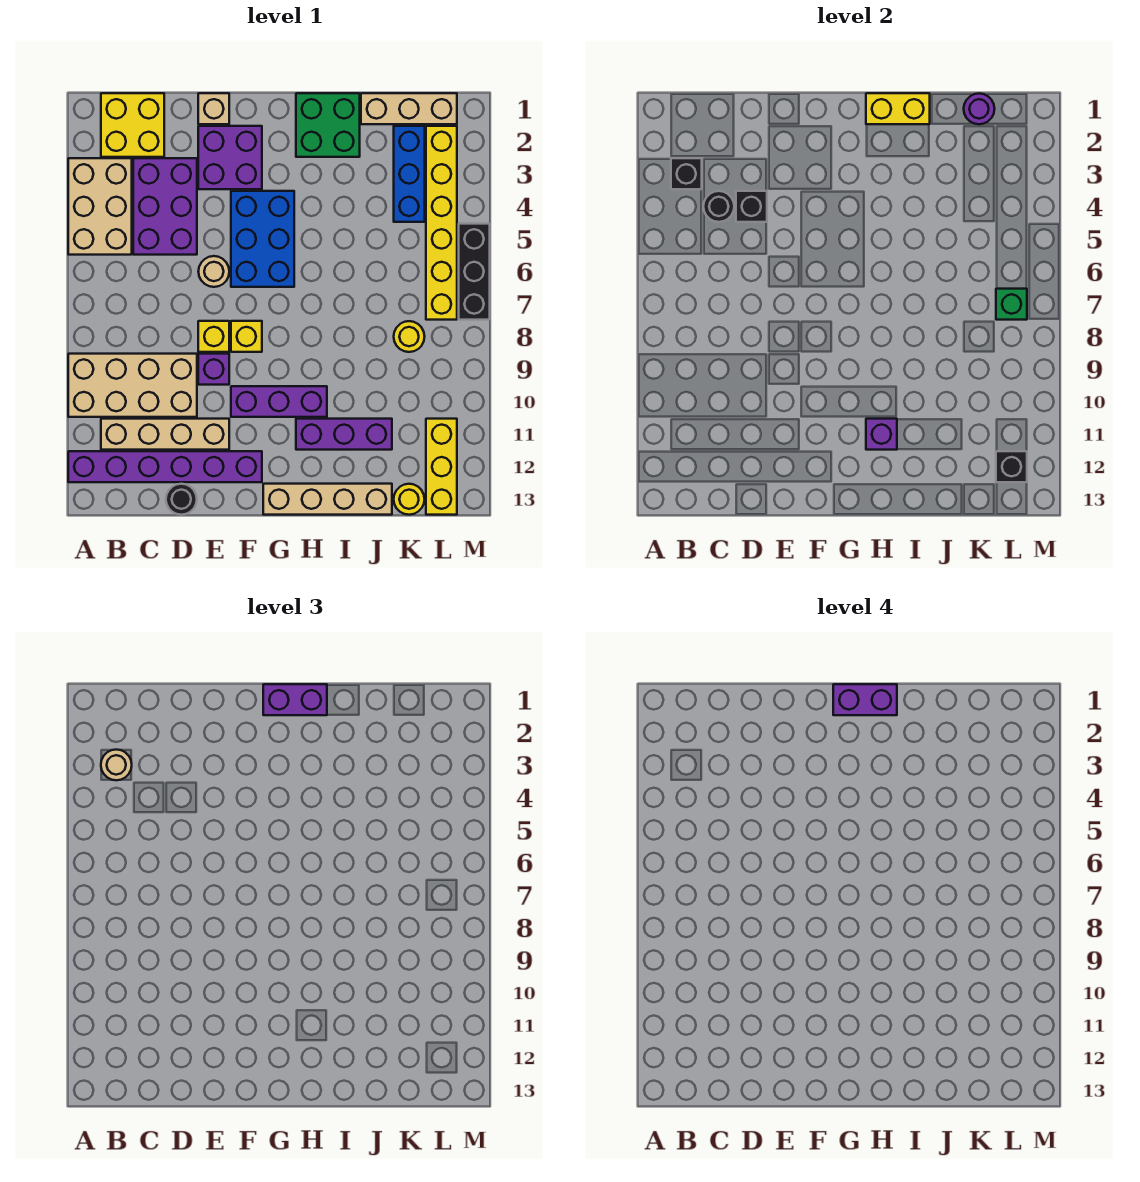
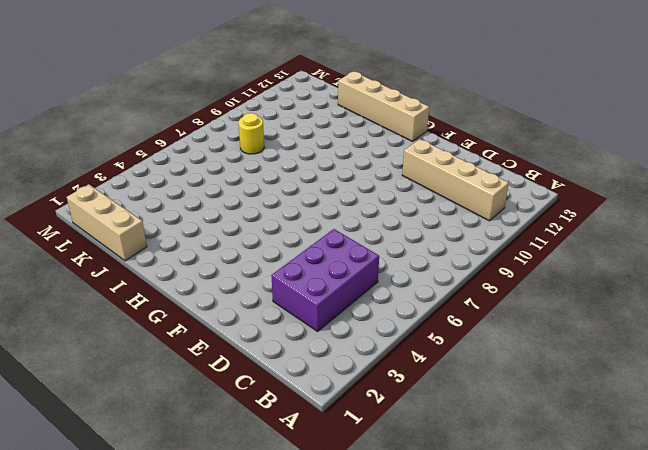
none -> tan brick A3:B5 level 1
none -> tan brick A9:D10 level 1
none -> purple brick A12:F12 level 1
none -> yellow brick B1:C2 level 1

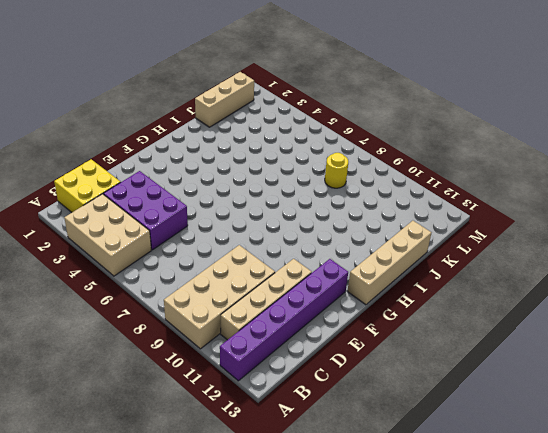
none -> black round brick D13 level 1
none -> tan brick E1 level 1
none -> purple brick E2:F3 level 1
none -> tan round brick E6 level 1

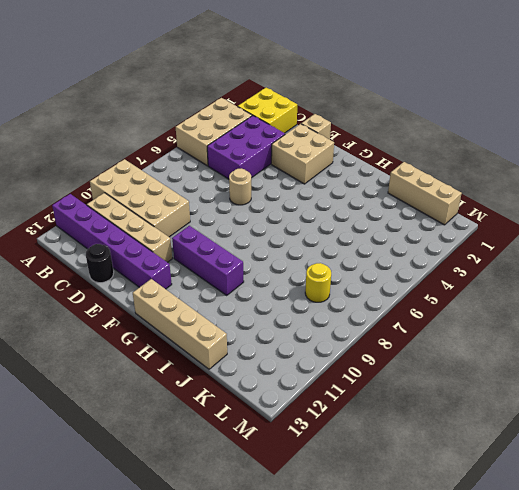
tan brick E2:F3 level 1 -> purple brick E2:F3 level 1
none -> yellow brick E8 level 1
none -> purple brick E9 level 1
none -> blue brick F4:G6 level 1
none -> yellow brick F8 level 1

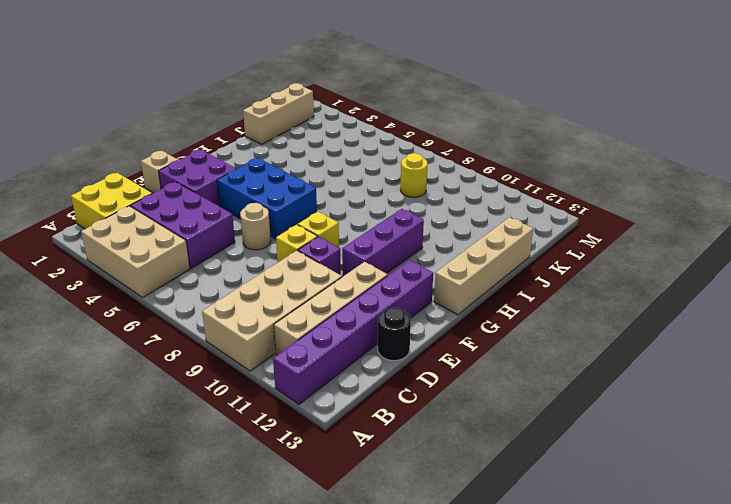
none -> green brick H1:I2 level 1
none -> purple brick H11:J11 level 1
none -> blue brick K2:K4 level 1
none -> yellow round brick K13 level 1

